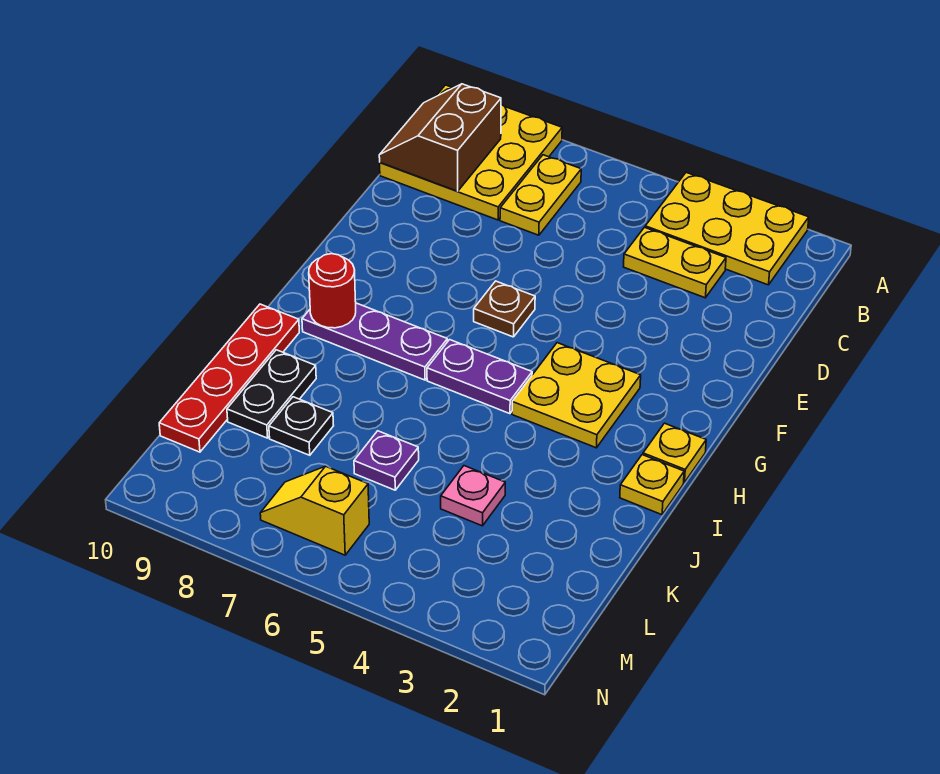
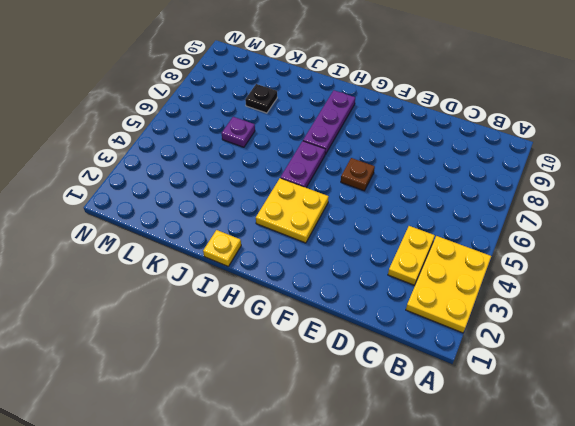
none -> yellow plate A8:C10 level 1
none -> yellow plate B7:C7 level 1
none -> yellow plate H1 level 1

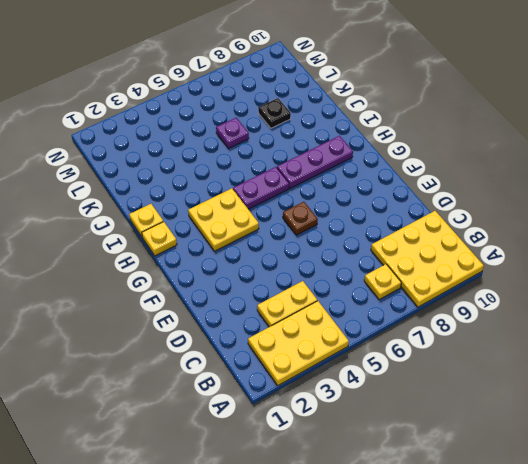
yellow plate B7 level 1 -> yellow plate B7:C7 level 1
none -> red plate I10:L10 level 1
none -> black plate J9:K9 level 1
none -> pink plate K4 level 1

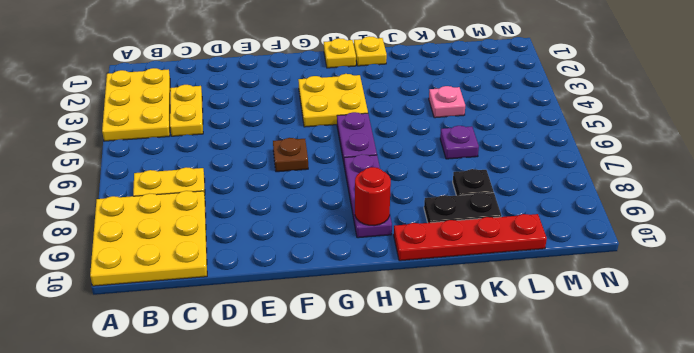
none -> yellow slope M6:M7 level 1 top 6
none -> brown slope B9:C10 level 2 top 9

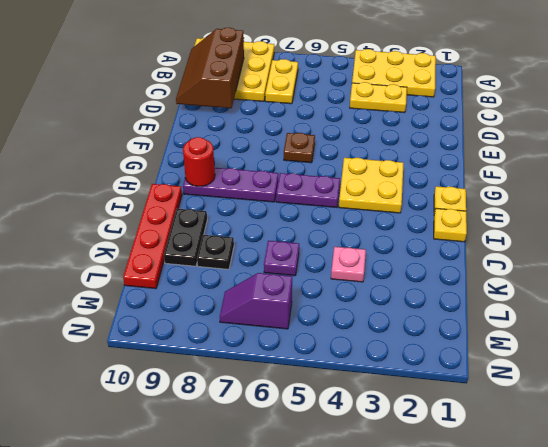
brown slope B9:D10 level 2 top 9 -> brown slope B9:C10 level 2 top 9
purple slope M6:M7 level 1 top 6 -> yellow slope M6:M7 level 1 top 6

